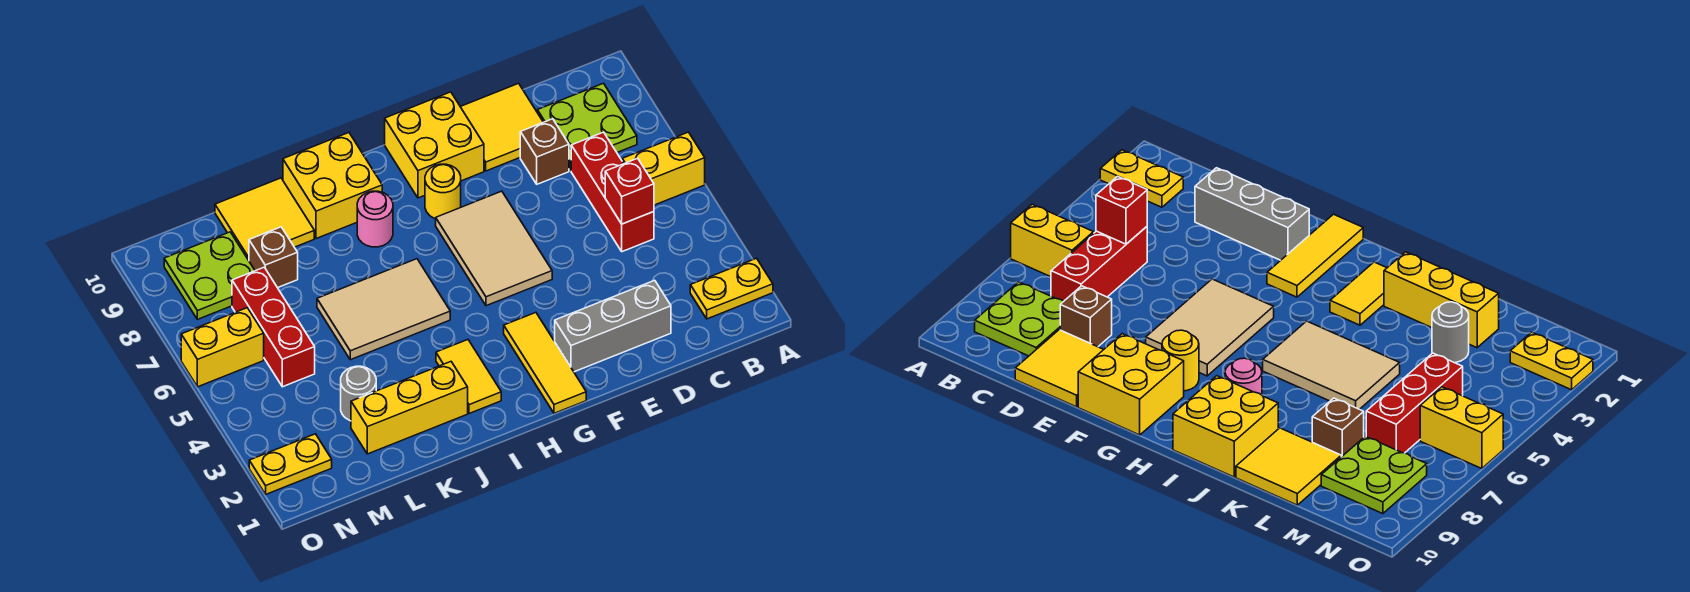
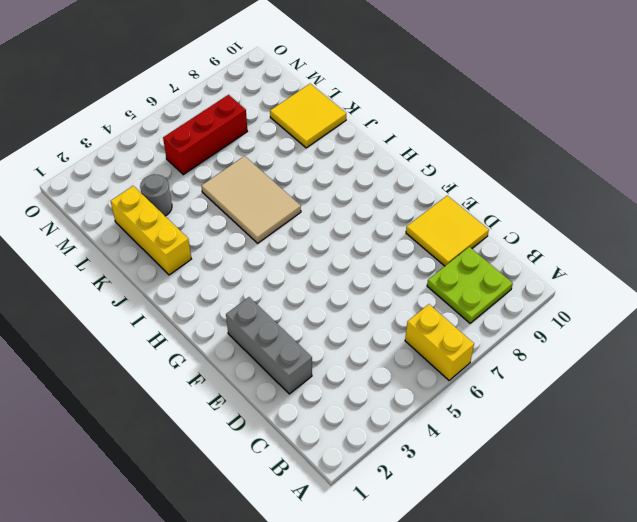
none -> yellow plate A2:B2 level 1
none -> red brick C5:C7 level 1
none -> brown brick D8 level 1

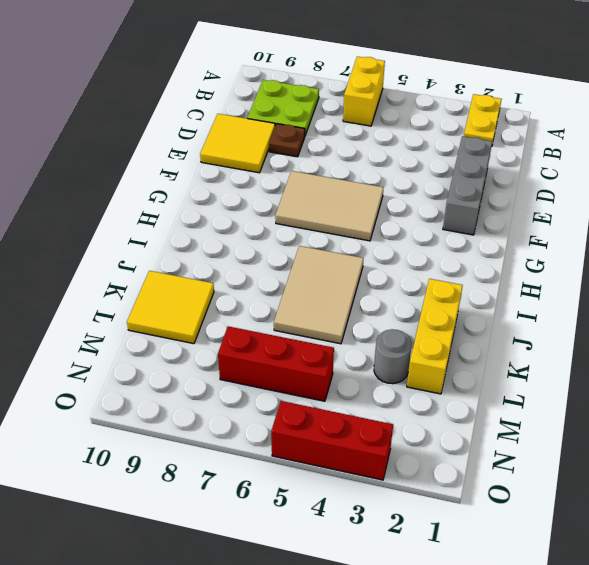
brown plate D8 level 1 -> brown brick D8 level 1
red brick O3:O5 level 1 -> red brick C5:C7 level 1
none -> yellow brick F9:G10 level 1
none -> yellow tile G1:G3 level 1
none -> yellow round brick G8 level 1

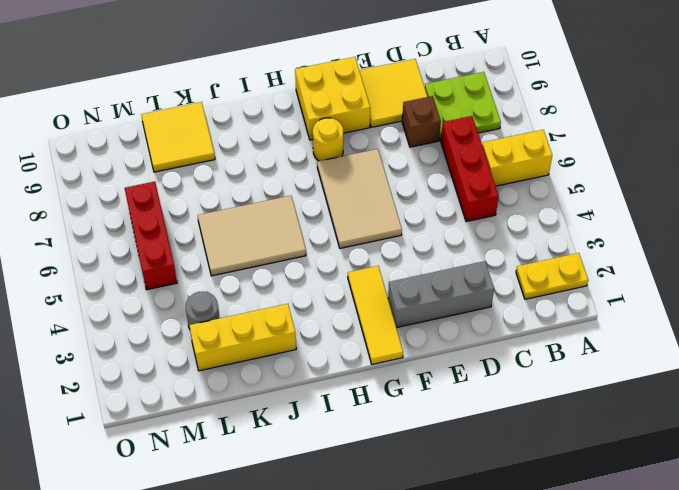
none -> yellow tile I2:I3 level 1
none -> pink round brick I8 level 1
none -> yellow brick I9:J10 level 1

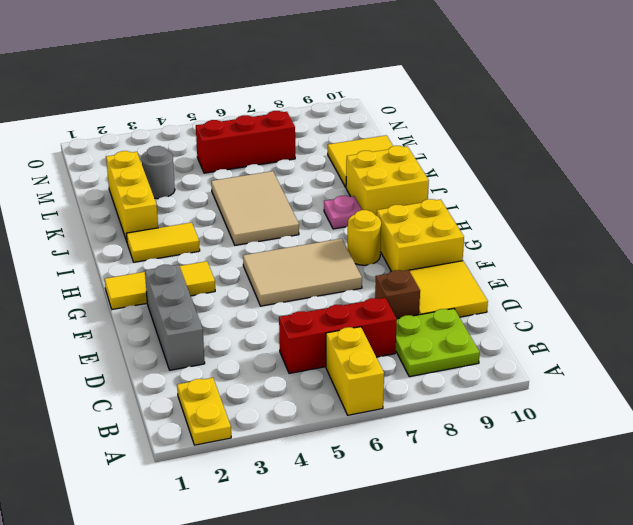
pink plate I8 level 1 -> pink round brick I8 level 1
none -> brown brick L8 level 1
none -> lime plate M8:N9 level 1
none -> yellow plate N2:O2 level 1

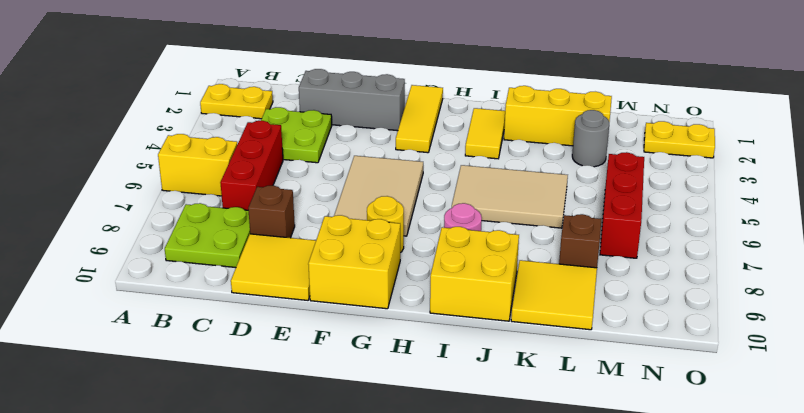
lime plate C3:D4 level 1 -> lime plate M8:N9 level 1
none -> yellow brick N6:O6 level 1
none -> red brick C5 level 2

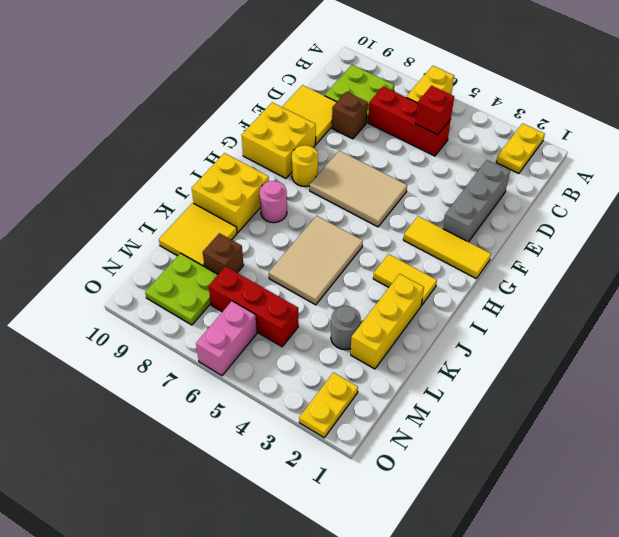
pink brick N6:O6 level 1 -> yellow brick N6:O6 level 1

